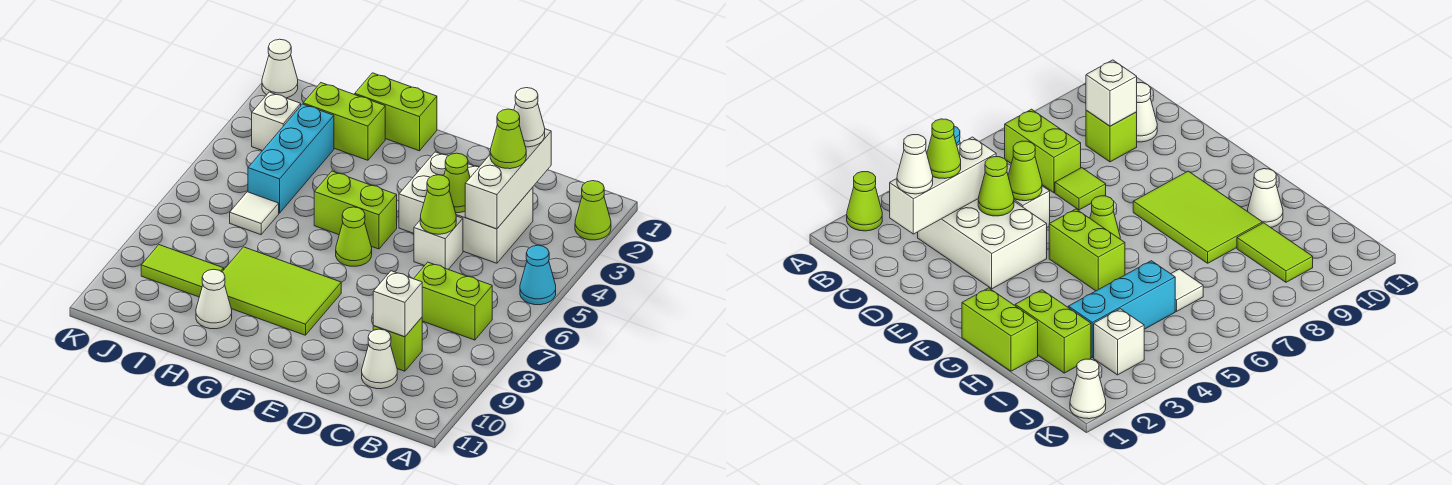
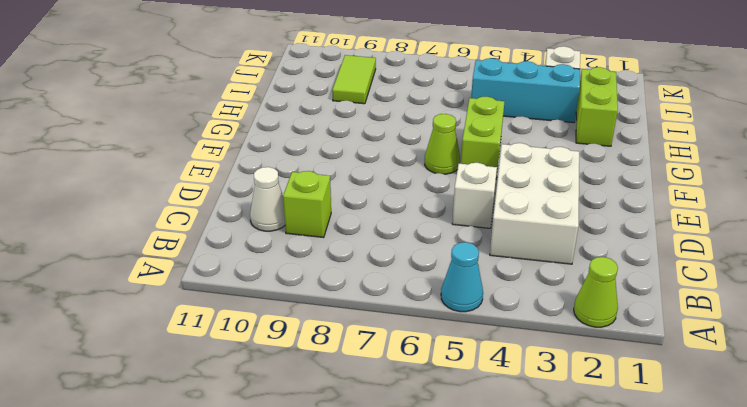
none -> lime brick B7:C7 level 1
none -> lime tile D7 level 1
none -> lime tile F8:H9 level 1

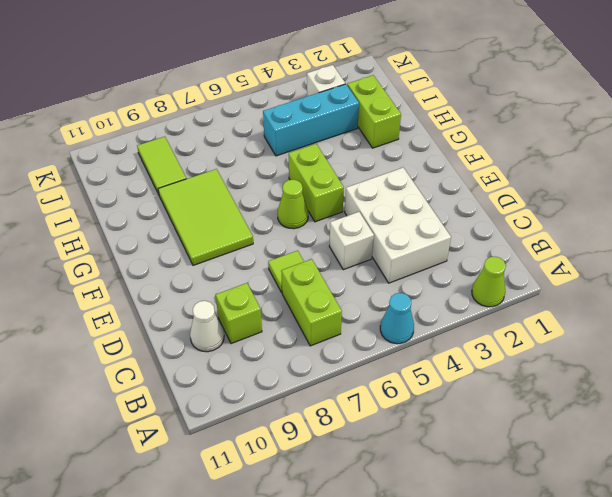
none -> lime brick G1:H1 level 1
none -> white cone H10 level 1
none -> white tile I6 level 1

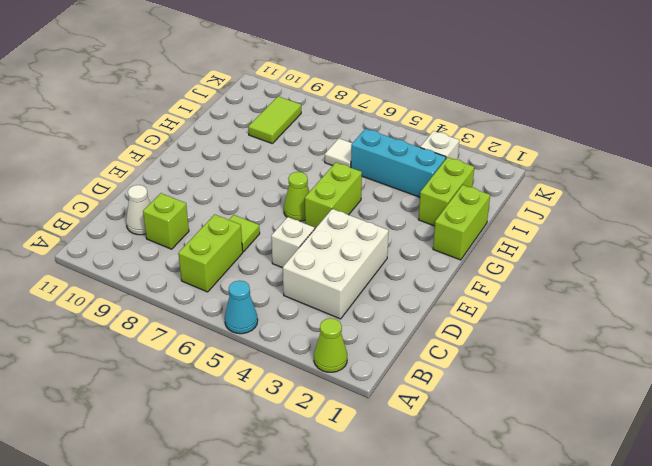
none -> lime tile F8:H9 level 1
none -> white cone H10 level 1
none -> white cone K1 level 1

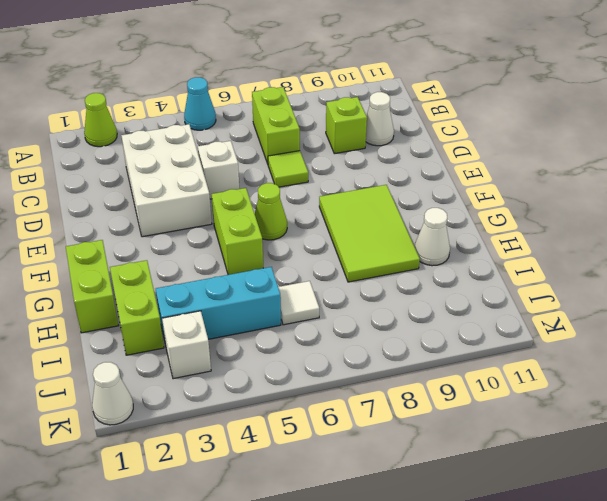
none -> lime tile I9:J9 level 1
none -> white brick C2:C4 level 2
none -> white brick C9 level 2

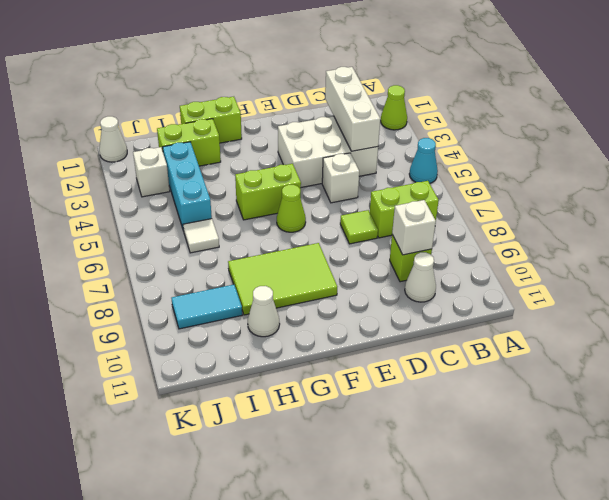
cyan tile I9:J9 level 1 -> lime tile I9:J9 level 1
none -> lime cone D4 level 2
none -> lime cone D5 level 2
none -> white cone C2 level 3

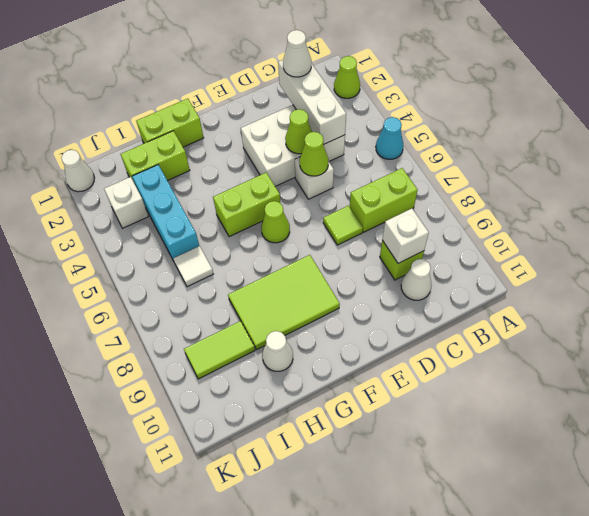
none -> lime cone C3 level 3

